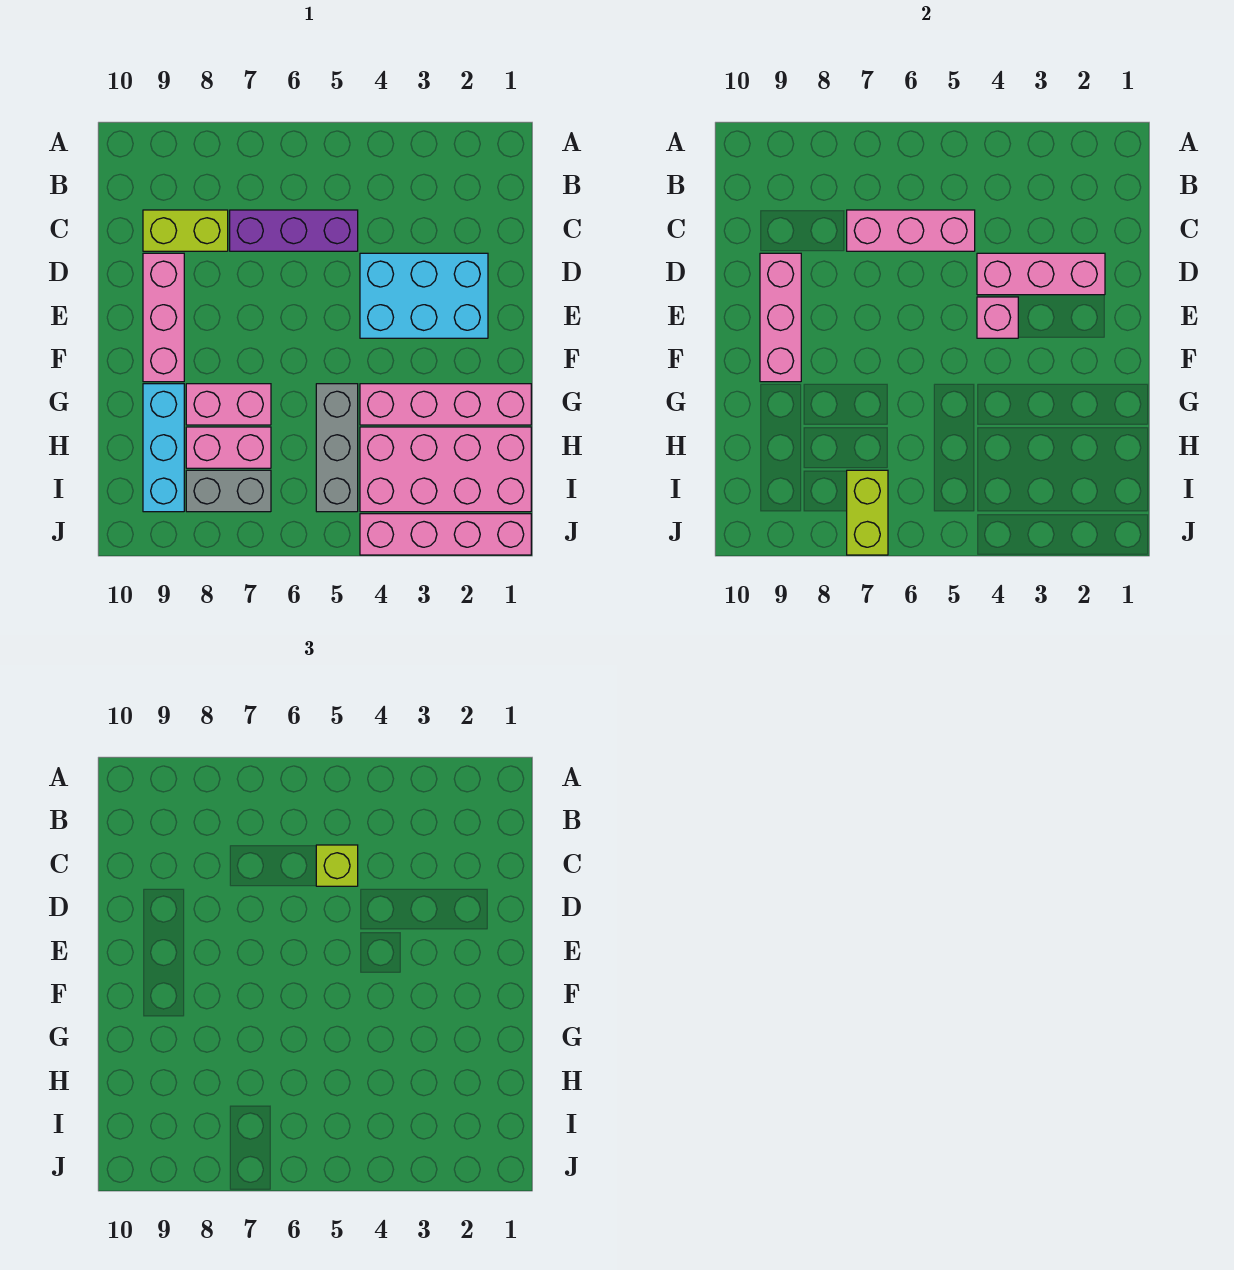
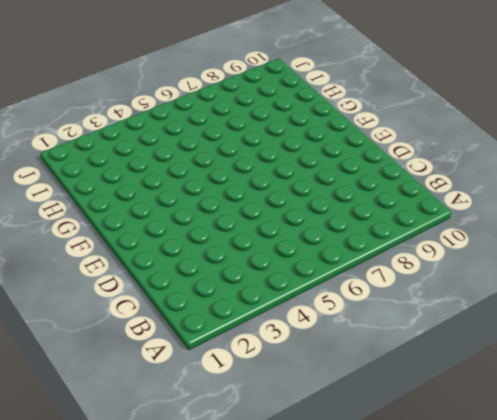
none -> purple brick C5:C7 level 1
none -> lime brick C8:C9 level 1
none -> cyan brick D2:E4 level 1

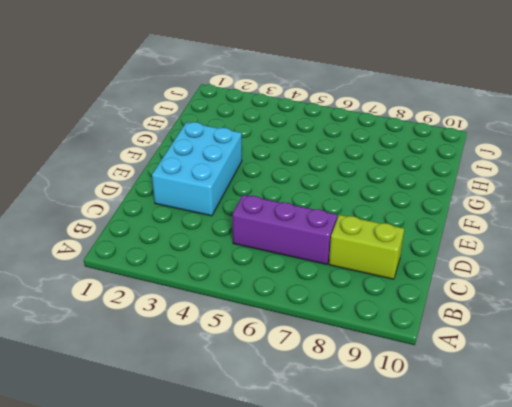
cyan brick D2:F3 level 1 -> cyan brick D2:E4 level 1
none -> pink brick D9:F9 level 1
none -> pink brick G1:G4 level 1
none -> grey brick G5:I5 level 1

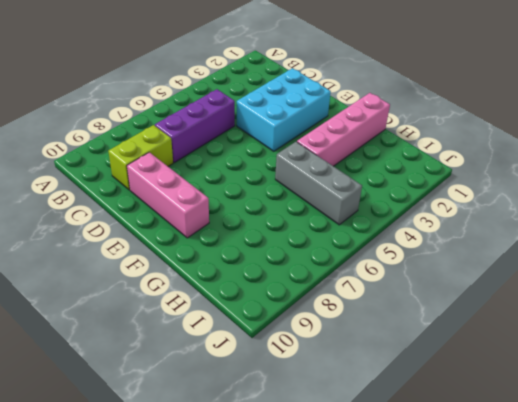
none -> pink brick G7:G8 level 1
none -> cyan brick G9:I9 level 1
none -> pink brick H1:I4 level 1

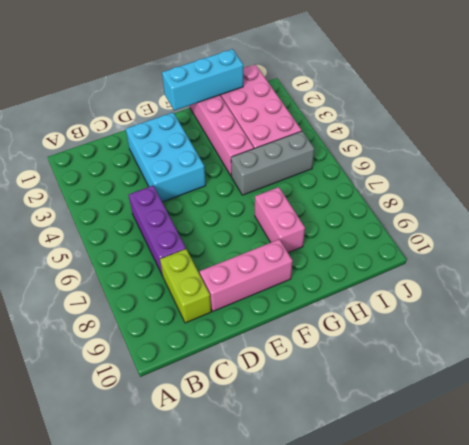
cyan brick F1:H1 level 2 -> cyan brick G9:I9 level 1
none -> pink brick H7:H8 level 1
none -> grey brick I7:I8 level 1
none -> pink brick J1:J4 level 1

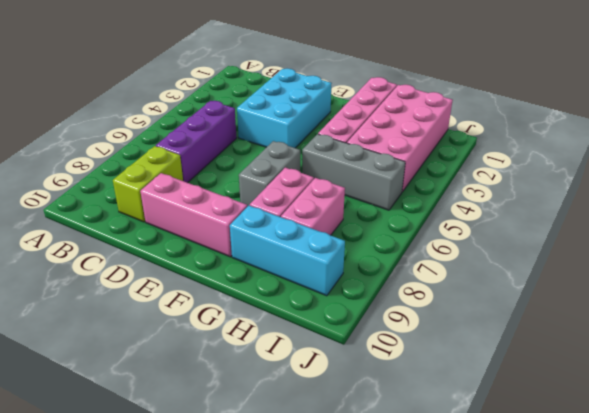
grey brick F6:F7 level 1 -> grey brick I7:I8 level 1
none -> pink brick J1:J4 level 1
none -> pink brick C5:C7 level 2
none -> pink brick D2:D4 level 2

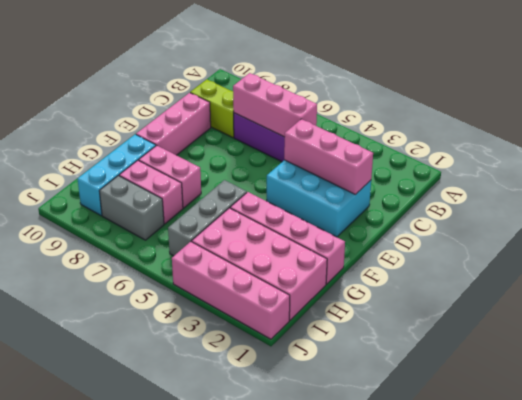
none -> pink brick D9:F9 level 2
none -> pink brick E4 level 2
none -> lime brick I7:J7 level 2

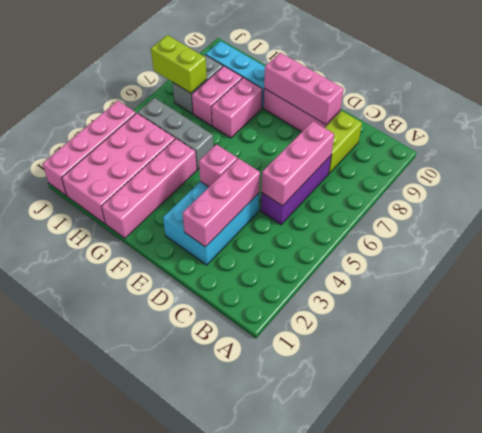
none -> lime brick C5 level 3

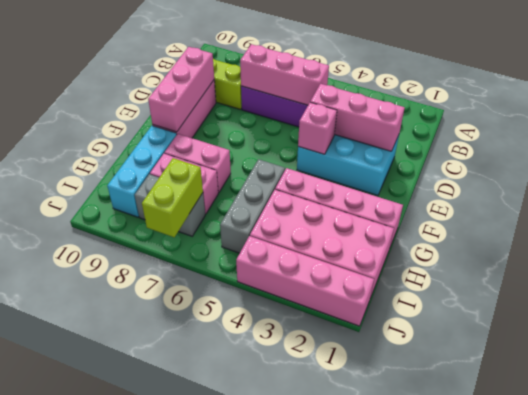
none -> lime brick C5 level 3

